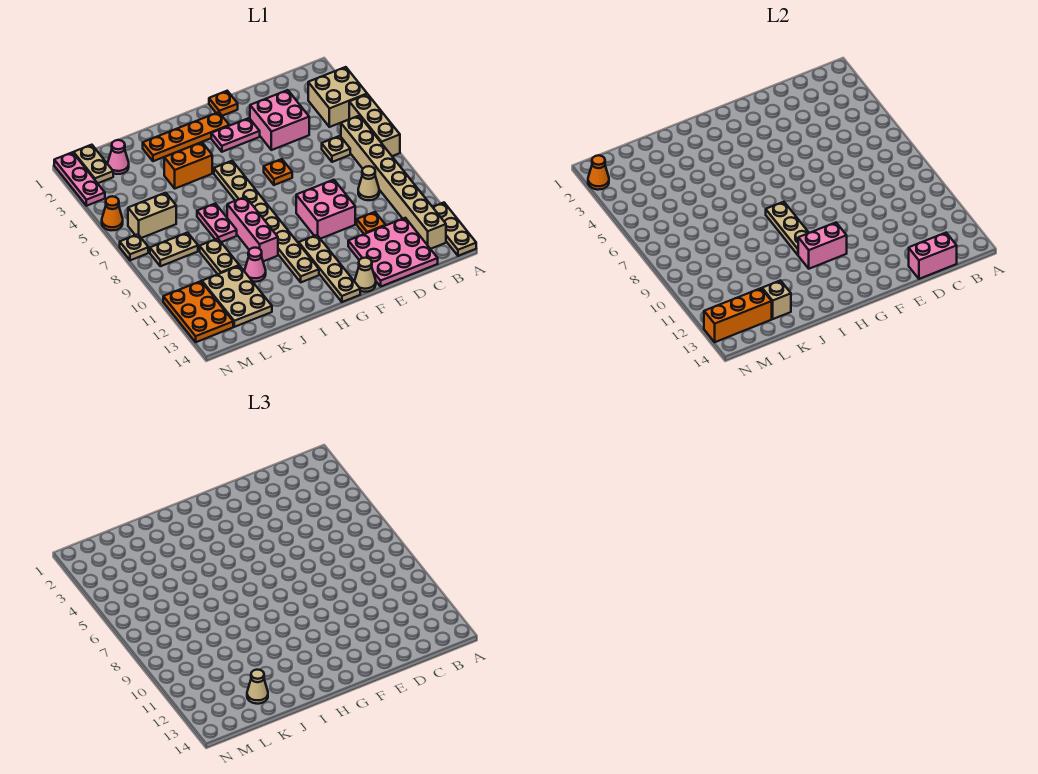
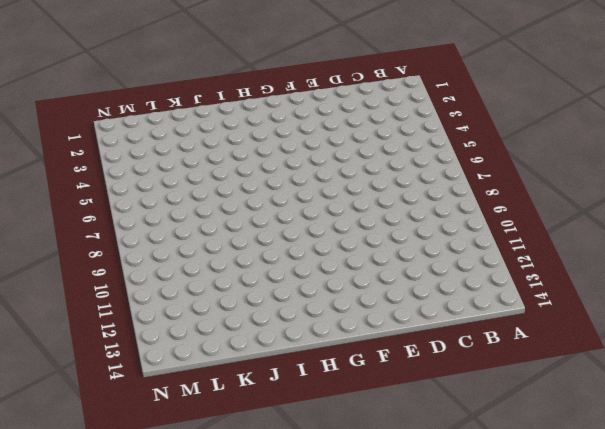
none -> tan brick A3:B4 level 1
none -> tan brick A5:A7 level 1
none -> tan plate A12:A14 level 1
none -> tan brick B6:B13 level 1

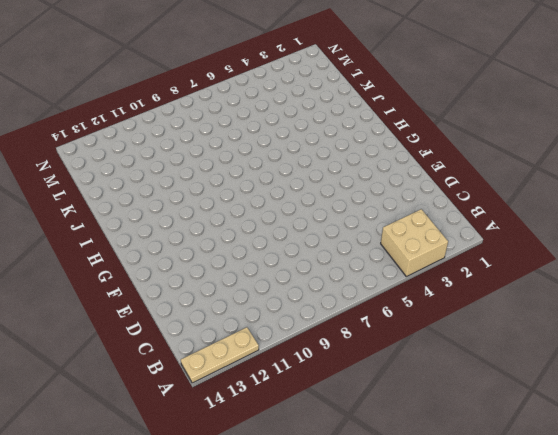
none -> tan brick A5:A7 level 1
none -> tan brick B6:B13 level 1
none -> tan plate C6 level 1
none -> tan cone C9 level 1

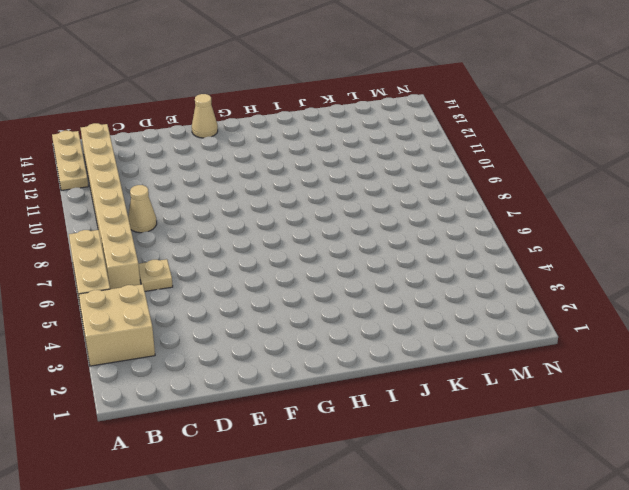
none -> pink plate C12:E14 level 1
none -> pink brick D3:E4 level 1
none -> orange plate D11 level 1
none -> pink brick E9:F10 level 1

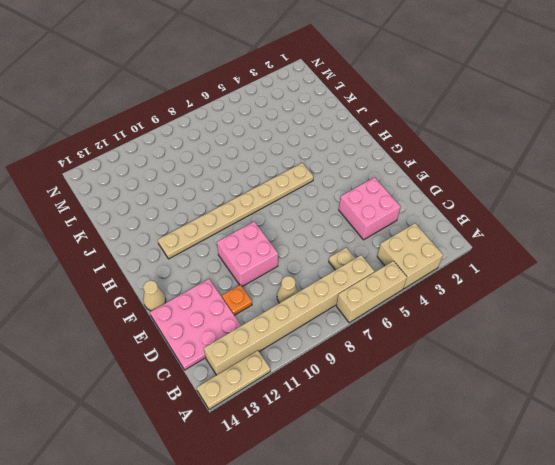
none -> orange plate F1 level 1
none -> pink plate F3:G3 level 1
none -> orange plate F6 level 1
none -> orange plate G2:J2 level 1

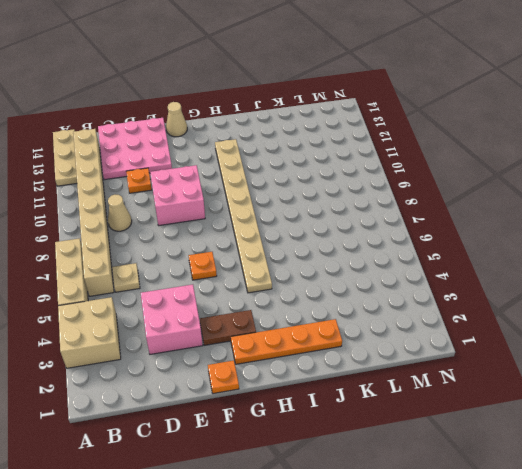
brown plate F3:G3 level 1 -> pink plate F3:G3 level 1
none -> tan plate G11:G14 level 1
none -> orange brick I4:J4 level 1
none -> pink brick I8:I10 level 1
none -> pink plate J7:J8 level 1

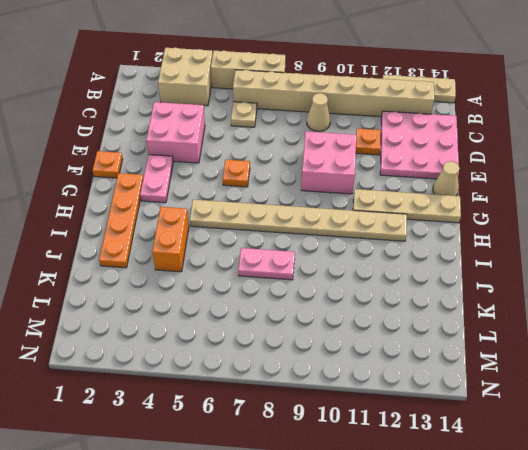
none -> pink brick I8:I10 level 1
none -> pink cone J11 level 1
none -> tan plate K9:K10 level 1
none -> tan plate K11:L13 level 1

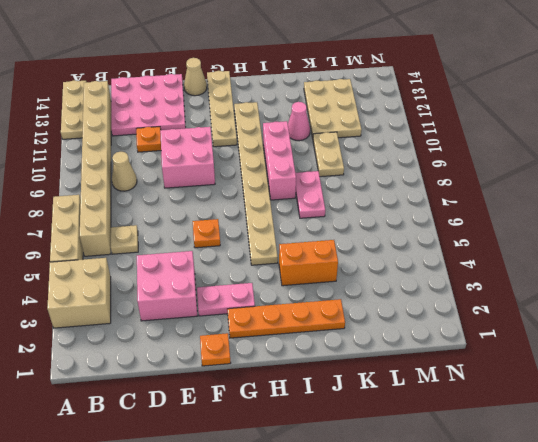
none -> pink cone L2 level 1
none -> tan brick L6:M6 level 1
none -> tan plate L8:M8 level 1
none -> tan plate M1:M2 level 1

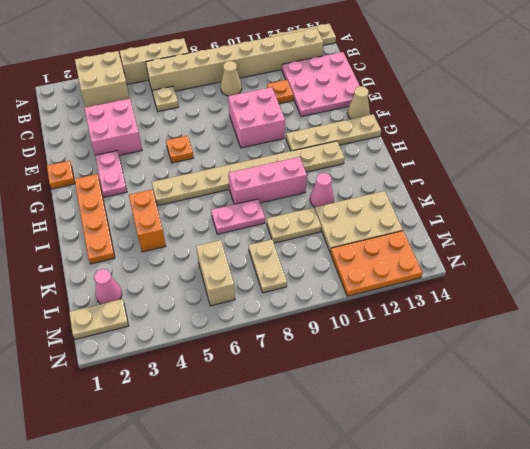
none -> pink plate N1:N3 level 1
none -> orange cone N5 level 1
none -> tan plate N7 level 1
none -> pink brick C14:D14 level 2

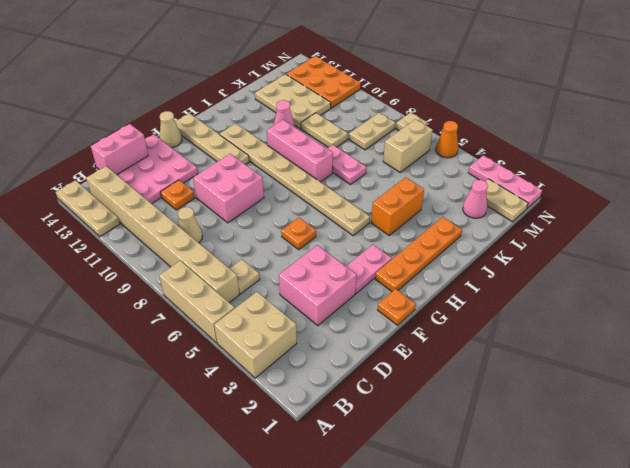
none -> pink brick G11:H11 level 2
none -> tan plate H8:H10 level 2
none -> tan brick K13 level 2
none -> orange brick L13:N13 level 2

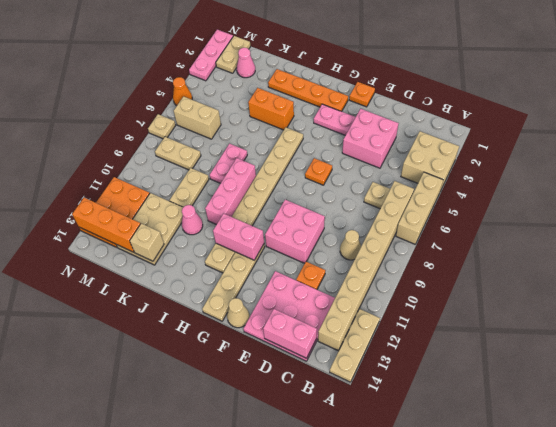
none -> tan plate H8:H10 level 2
none -> orange cone N2 level 2
none -> tan cone K13 level 3

